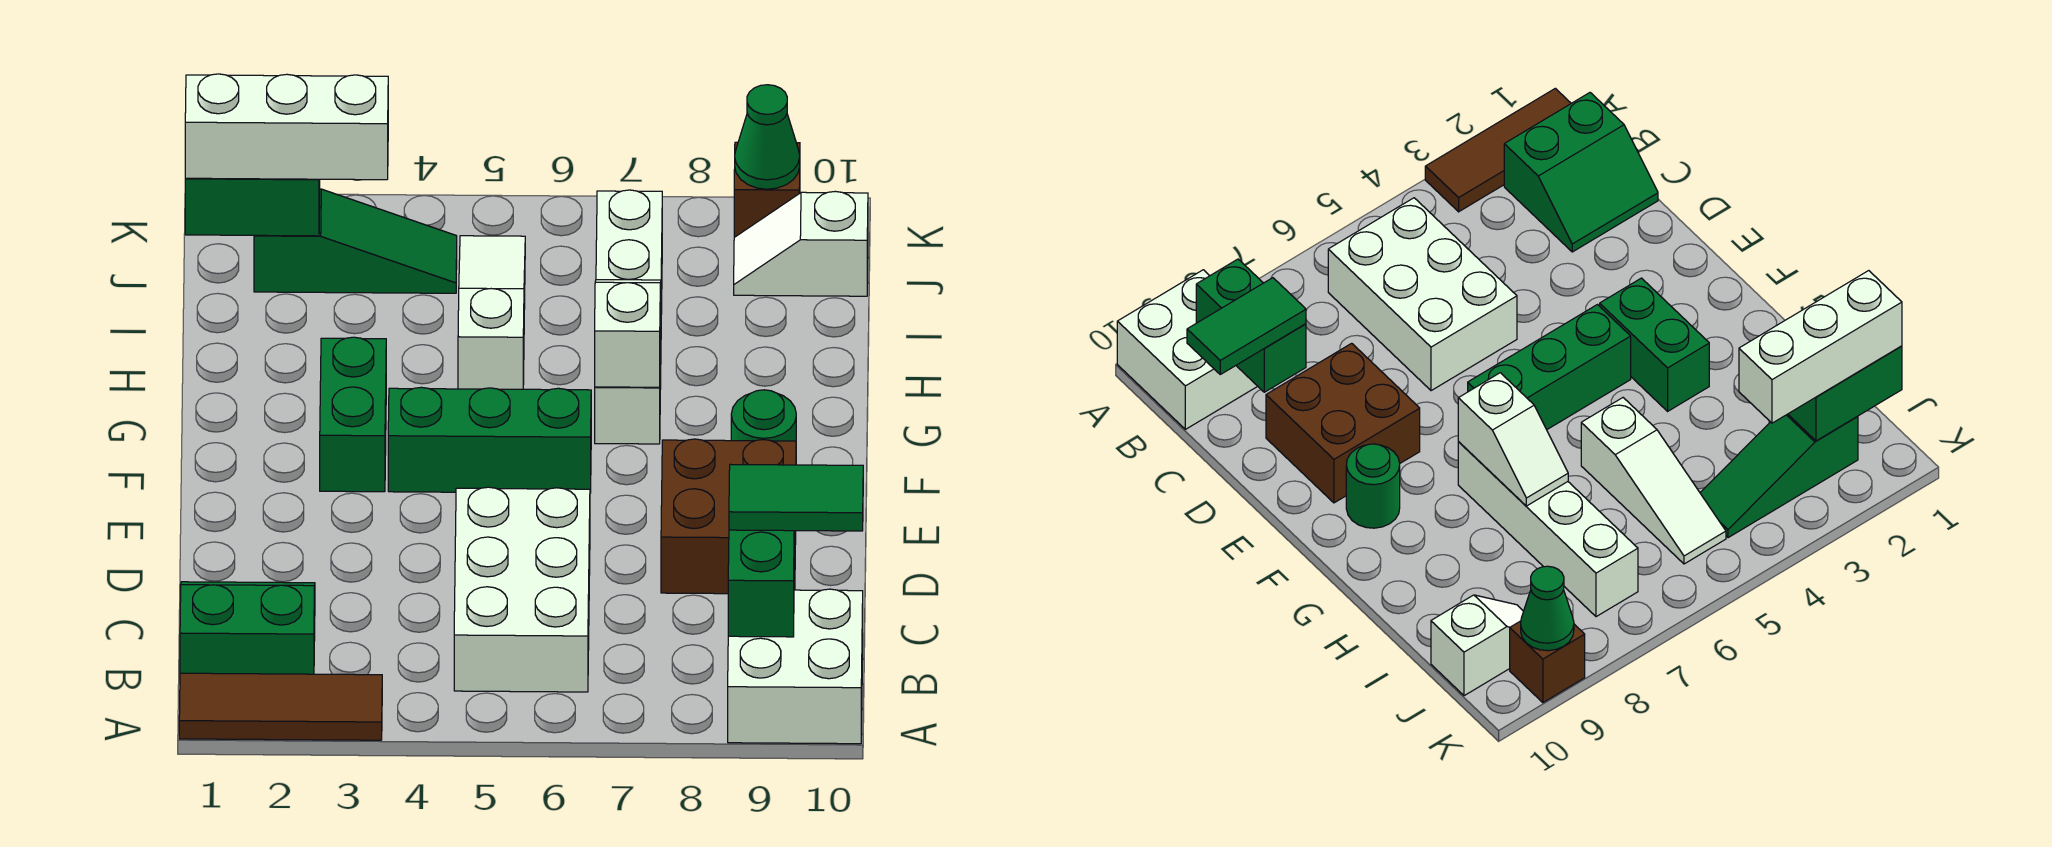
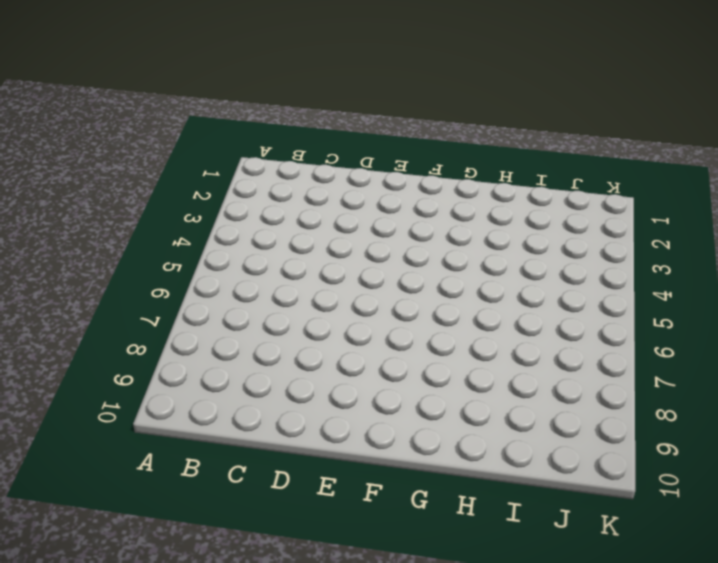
none -> brown tile A1:A3 level 1
none -> white brick A9:B10 level 1
none -> green slope B1:C2 level 1 top B

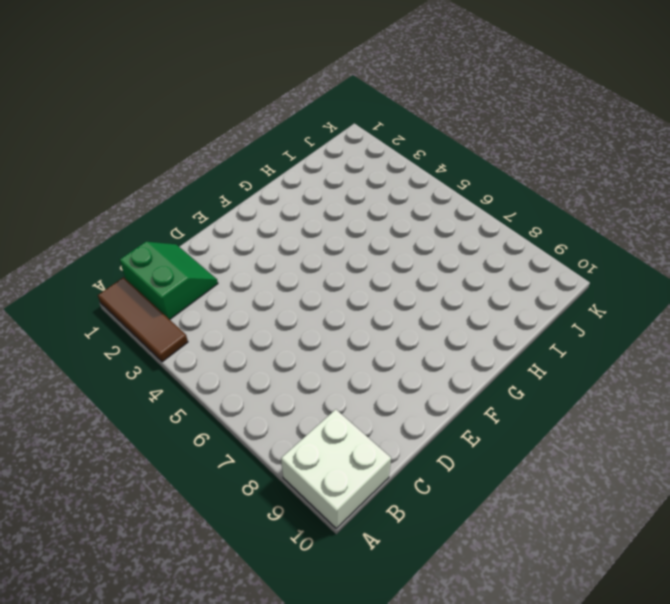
none -> white brick B5:D6 level 1
none -> brown brick D8:E9 level 1
none -> green brick F3:G3 level 1

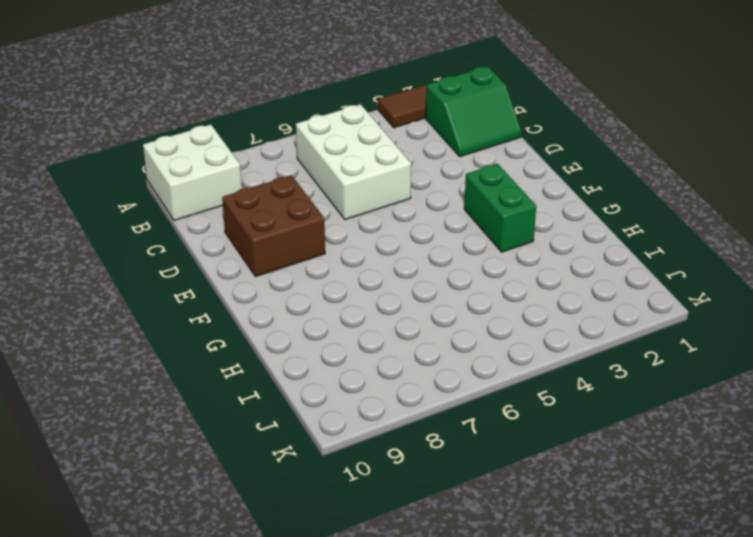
none -> green brick F4:F6 level 1
none -> green round brick F9 level 1
none -> white brick G7:J7 level 1

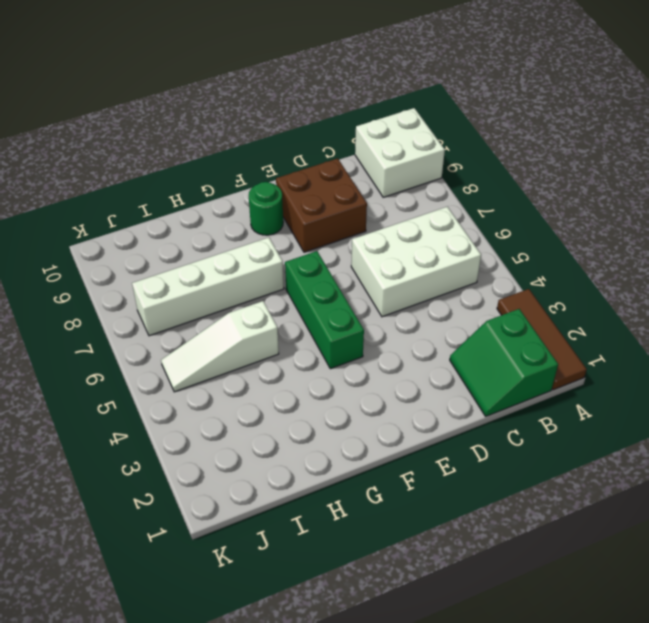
none -> green brick F3:G3 level 1
none -> green slope J2:J4 level 1 top 2
none -> white slope J9:J10 level 1 top 10

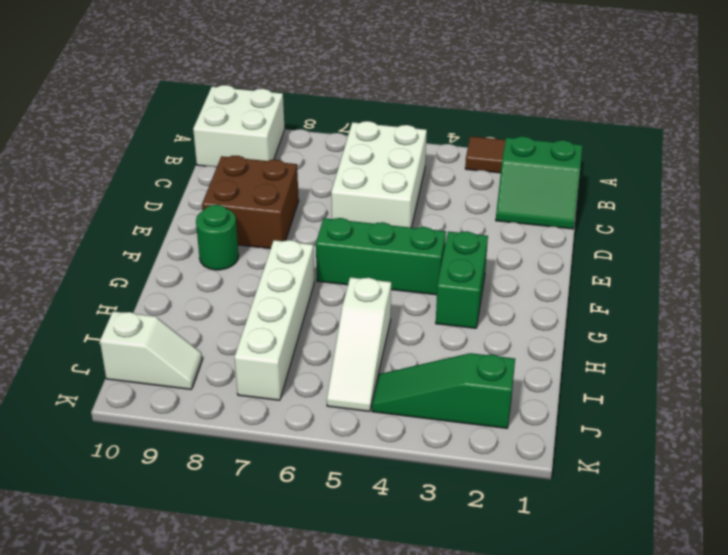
none -> brown brick K9 level 1
none -> green brick B9:C9 level 2
none -> white slope G7:H7 level 2 top G

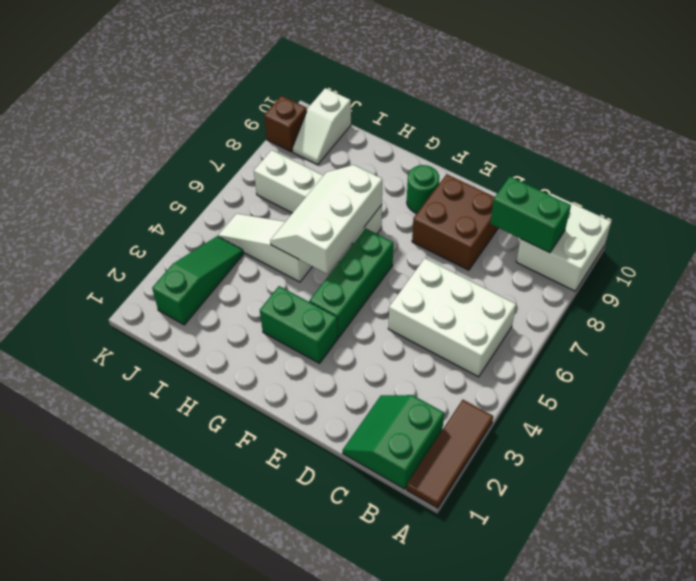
white slope G5:H7 level 2 top G -> white slope G7:H7 level 2 top G
none -> green brick J1:J2 level 2
none -> green cone K9 level 2
none -> green tile C9:C10 level 3

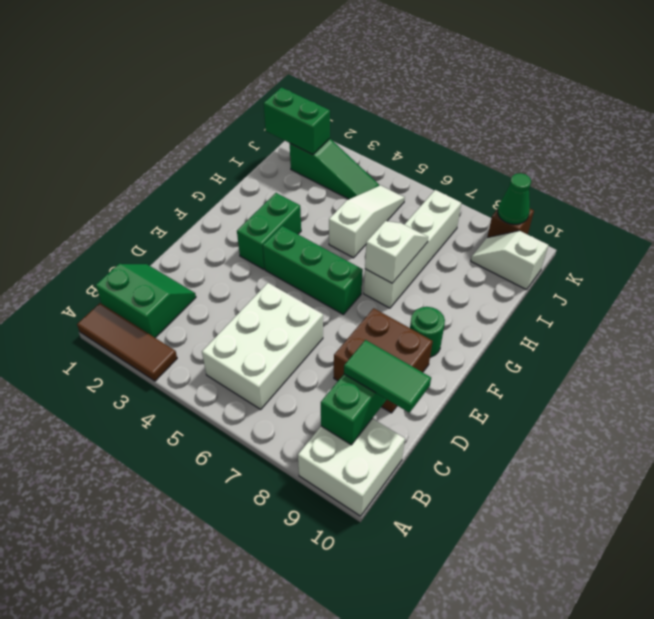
none -> white brick J1:J3 level 3

